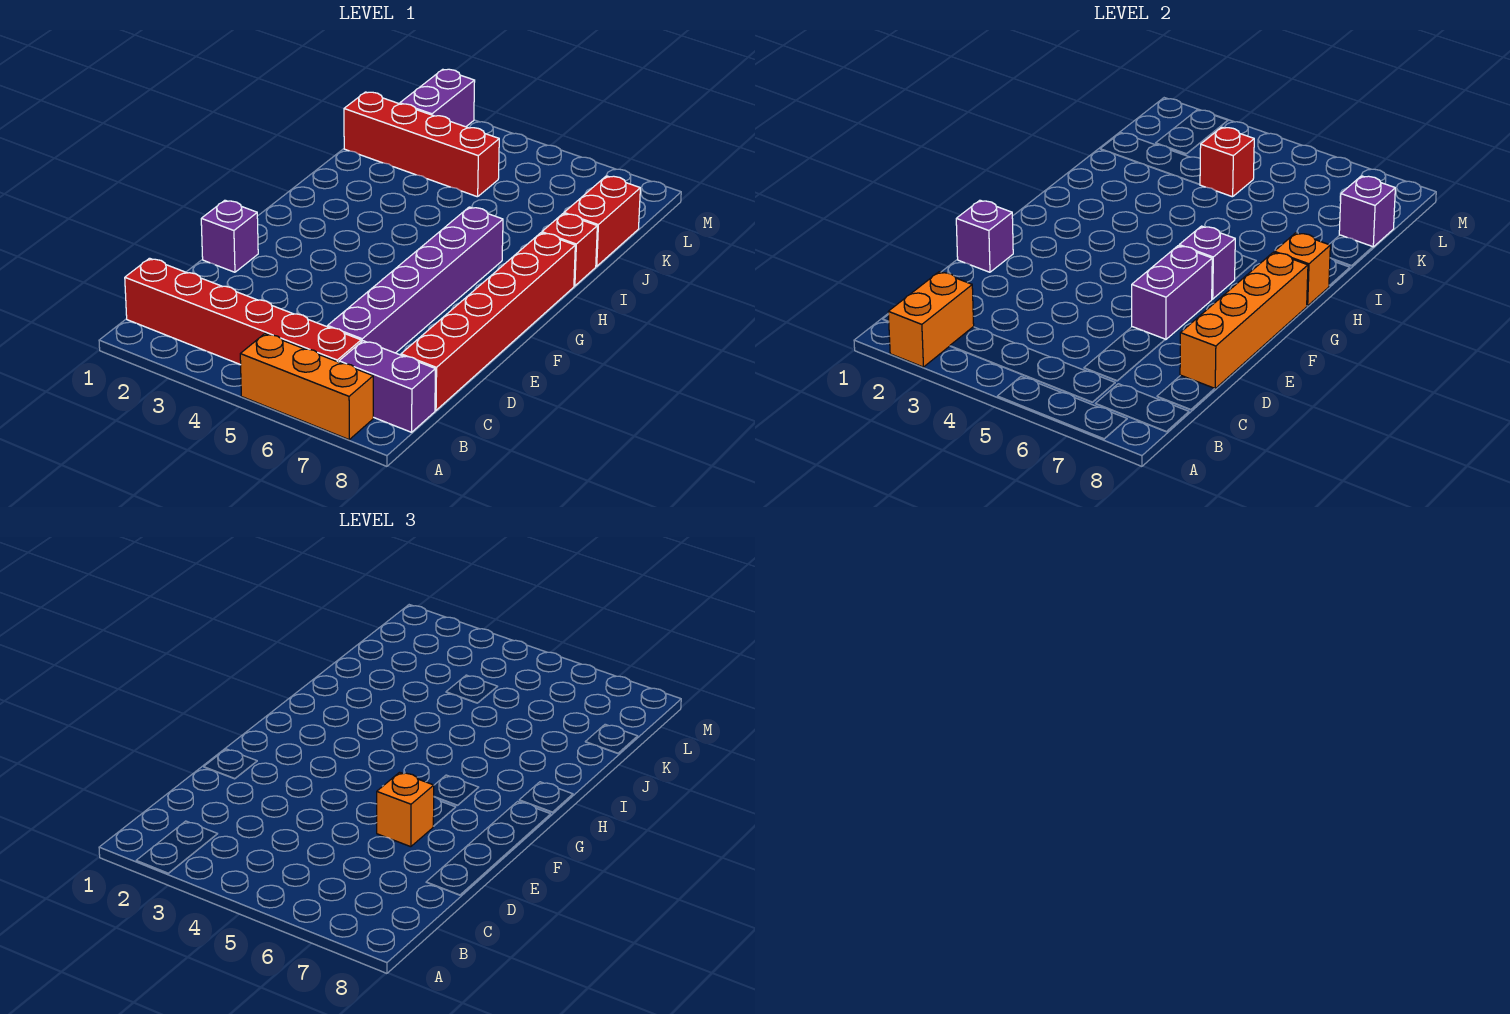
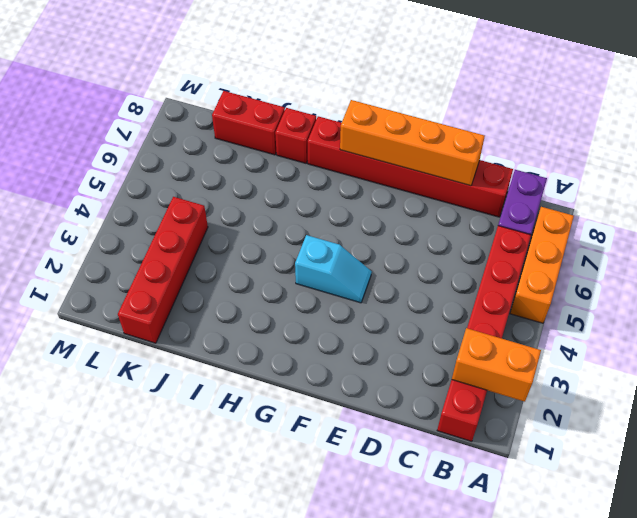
cyan slope F4:G4 level 1 top G -> none
none -> purple brick C6:H6 level 1
none -> purple brick E1 level 1
none -> purple brick L2:M2 level 1

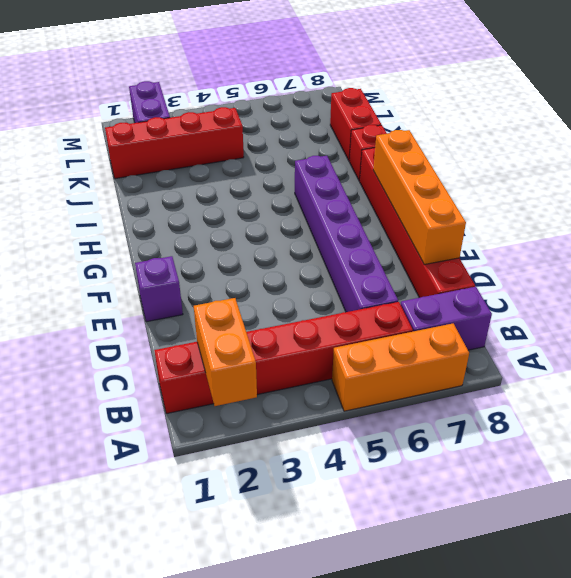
none -> purple brick E1 level 2
none -> purple brick E6:F6 level 2
none -> purple brick G6 level 2

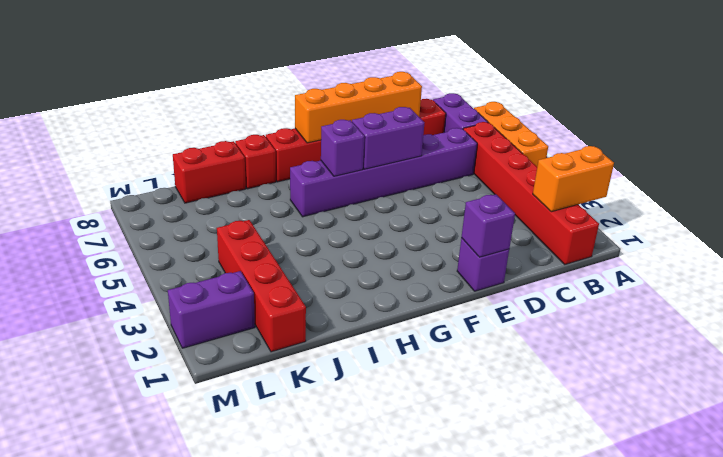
none -> orange brick H8 level 2
none -> red brick K4 level 2
none -> purple brick K8 level 2

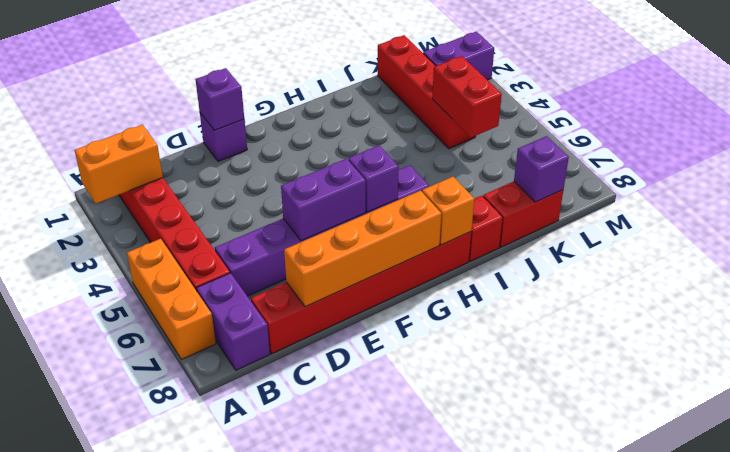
red brick K4:K5 level 2 -> red brick K4 level 2
none -> orange brick E6 level 3

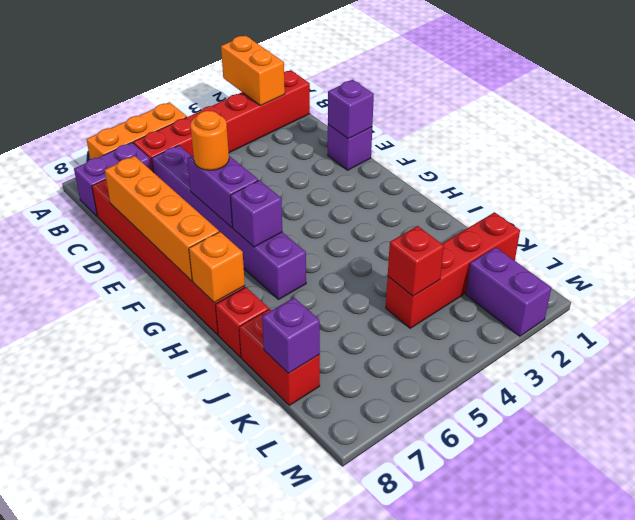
orange round brick E6 level 3 -> orange brick E6 level 3

